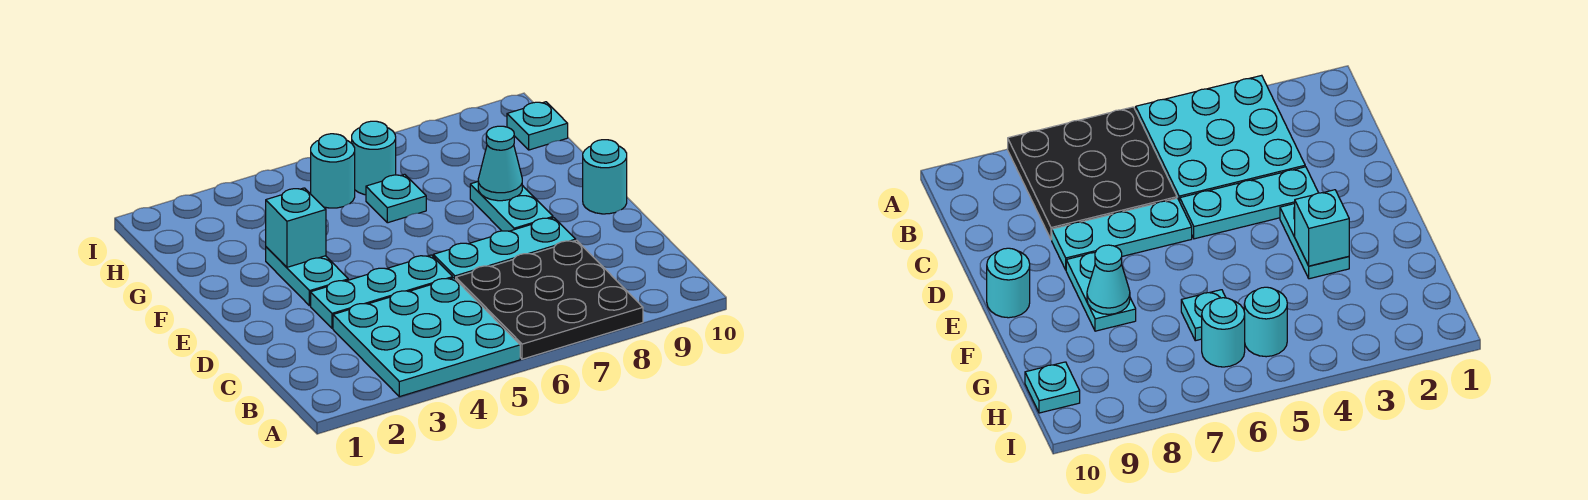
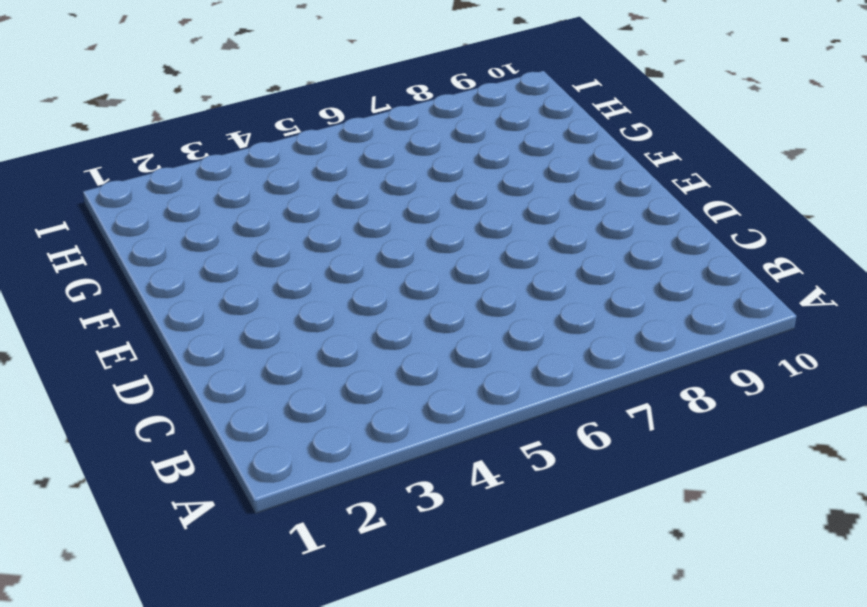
none -> cyan plate A3:C5 level 1
none -> black plate A6:C8 level 1
none -> cyan plate D3:D5 level 1

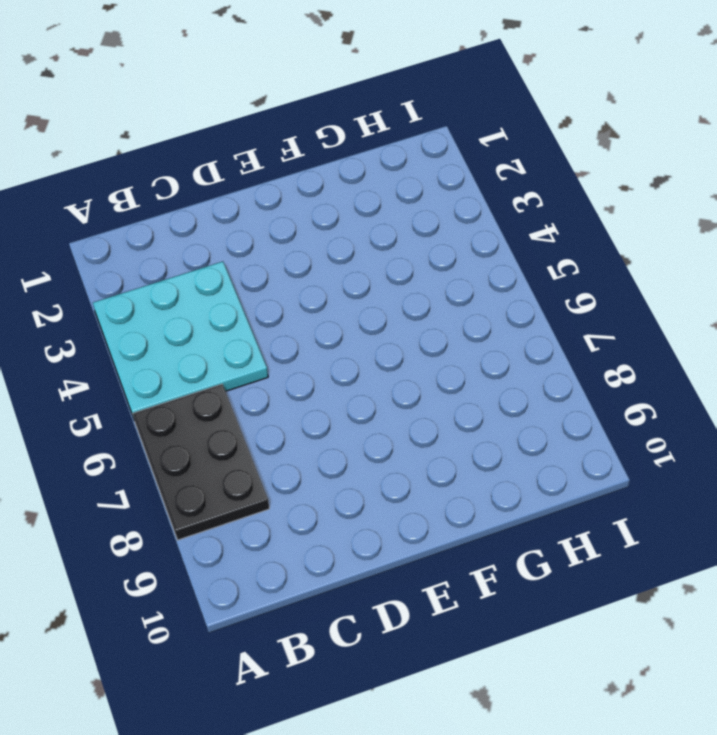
black plate A6:B8 level 1 -> black plate A6:C8 level 1
none -> cyan plate D3:D5 level 1
none -> cyan plate D6:D8 level 1
none -> cyan plate E3:F3 level 1

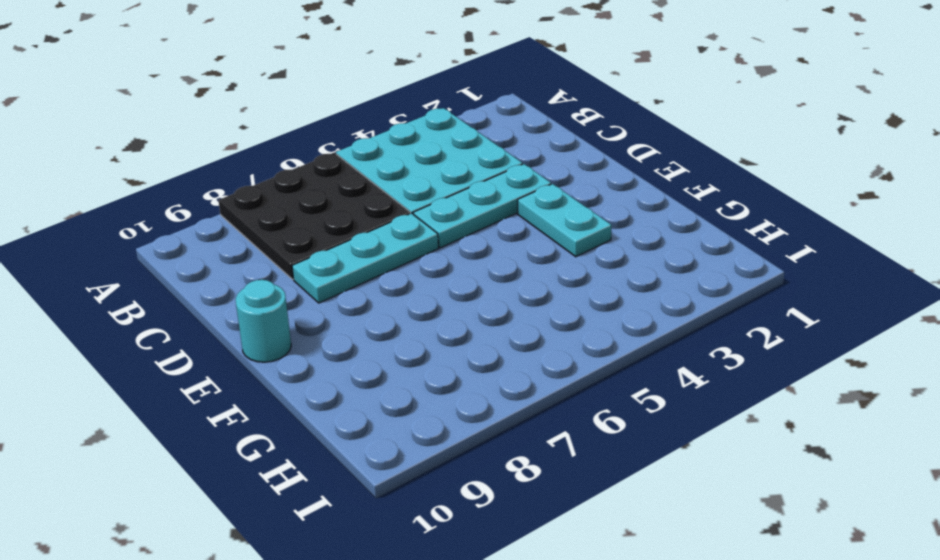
none -> cyan plate E8:F8 level 1
none -> cyan plate G6 level 1
none -> cyan round brick H5 level 1

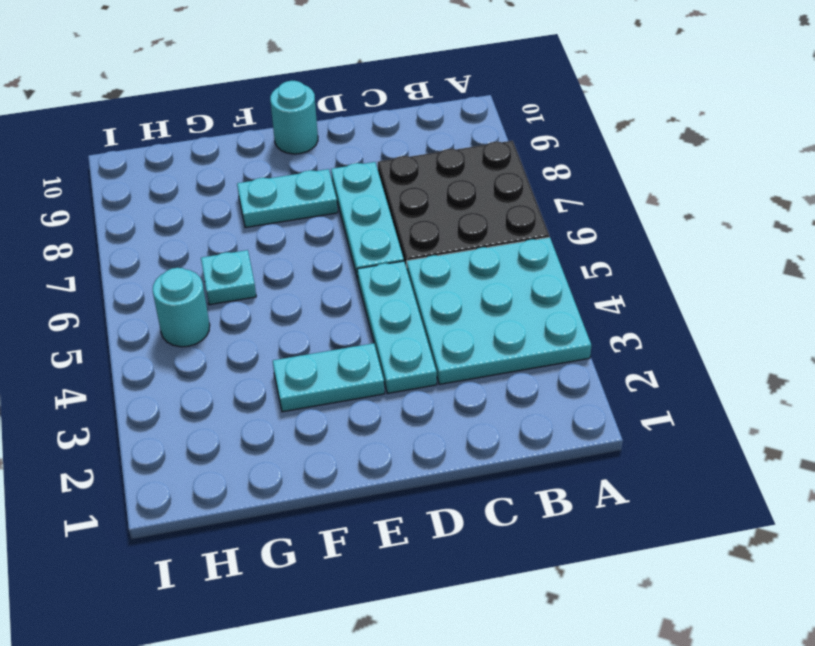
none -> cyan round brick H6 level 1
none -> cyan plate H10 level 1
none -> cyan brick F3 level 2

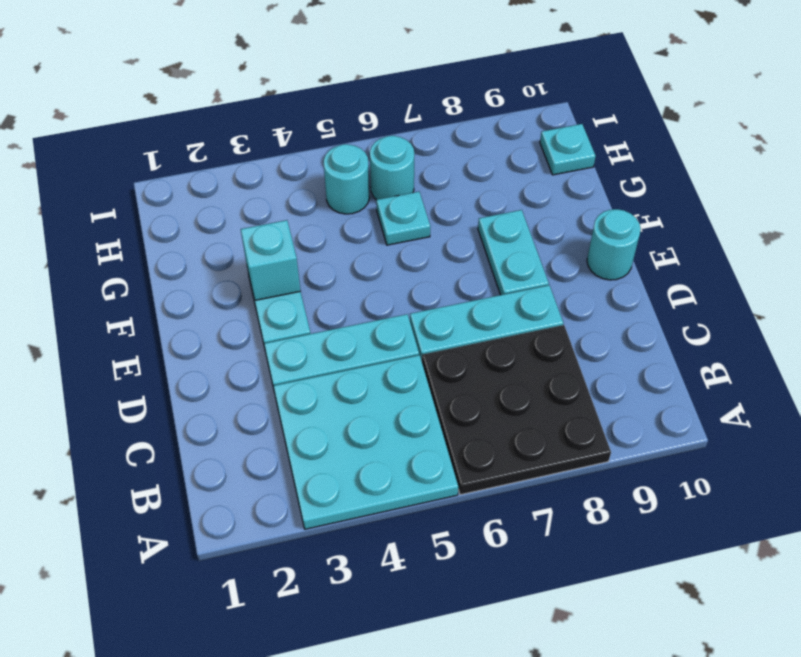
none -> cyan cone F8 level 2

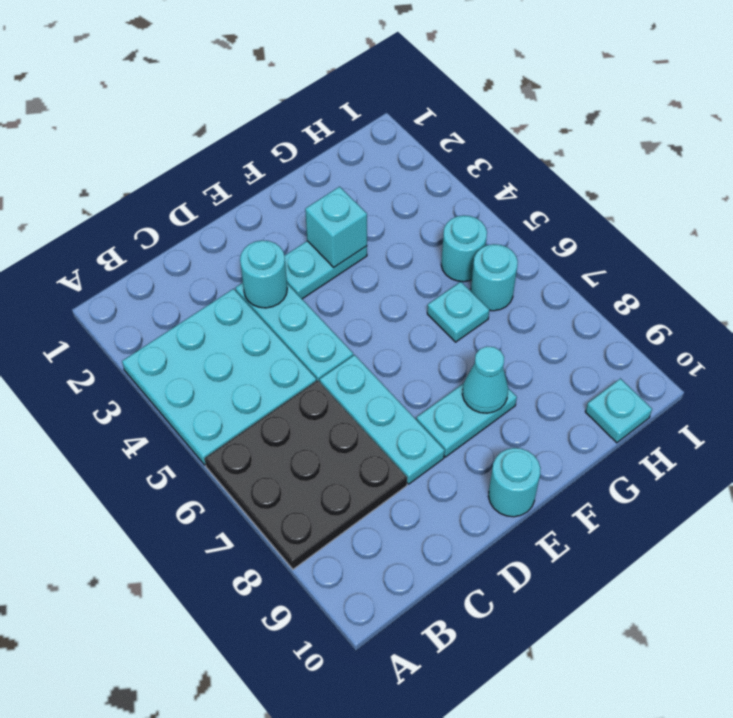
cyan round brick D3 level 2 -> none

